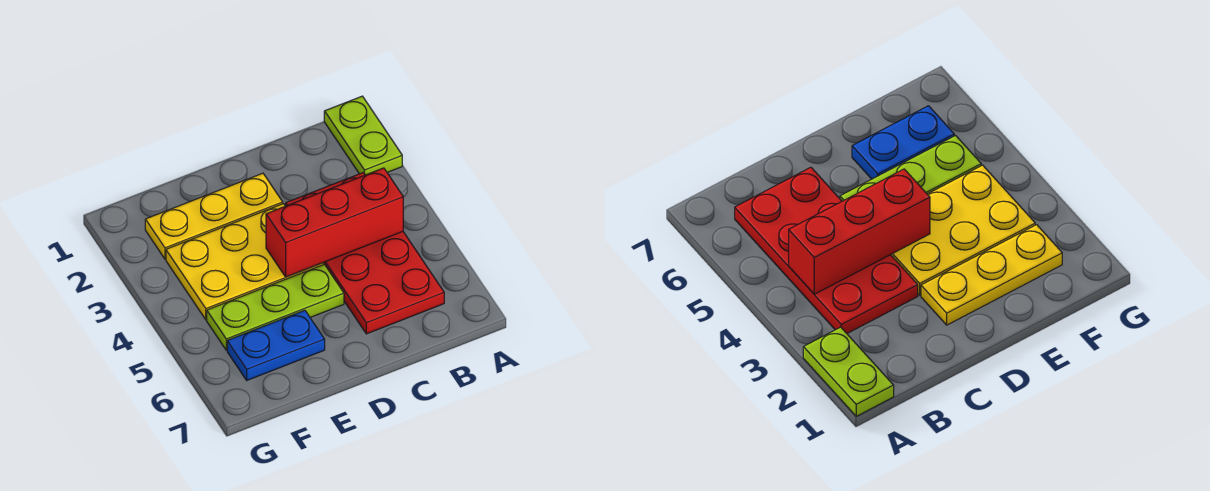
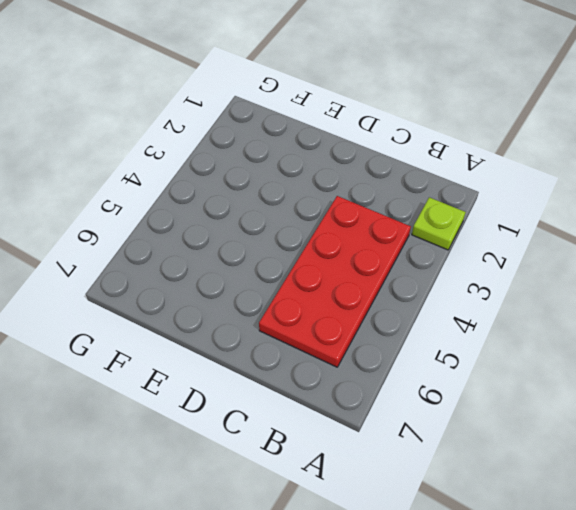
lime plate A2 level 1 -> lime plate A1:A2 level 1
none -> yellow plate D2:F2 level 1
none -> yellow plate D3:F4 level 1

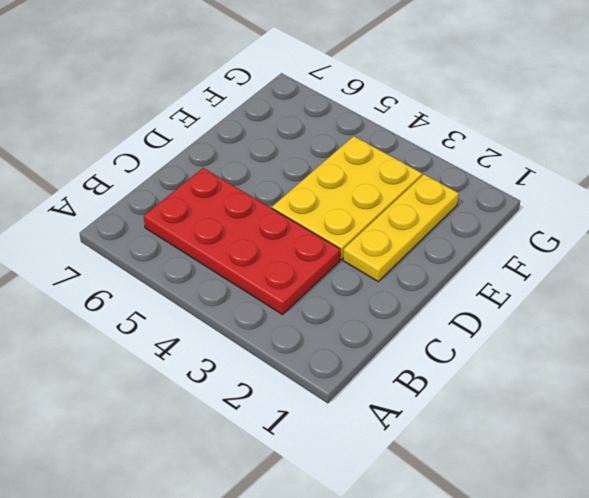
none -> lime plate A1:A2 level 1
none -> lime plate D5:F5 level 1

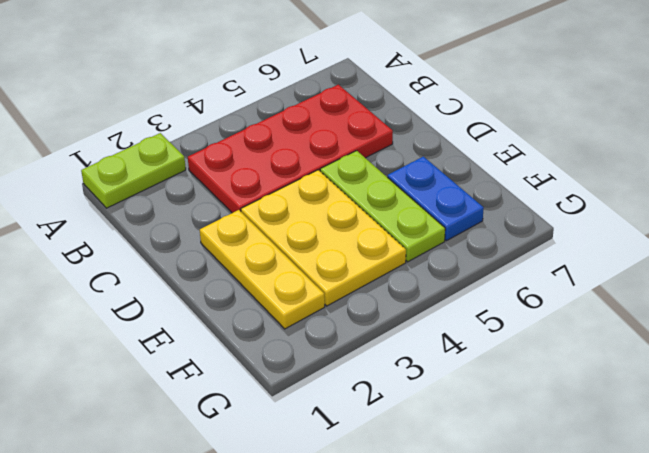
none -> red brick B4:D4 level 2

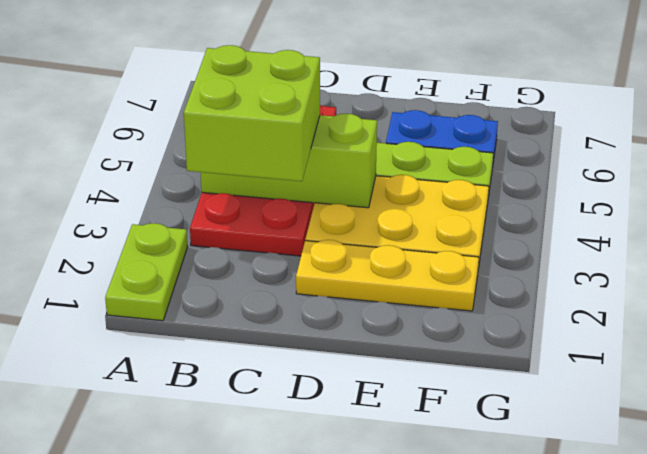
lime brick B3:C4 level 3 -> none
lime brick B4:D4 level 2 -> red brick B4:D4 level 2

